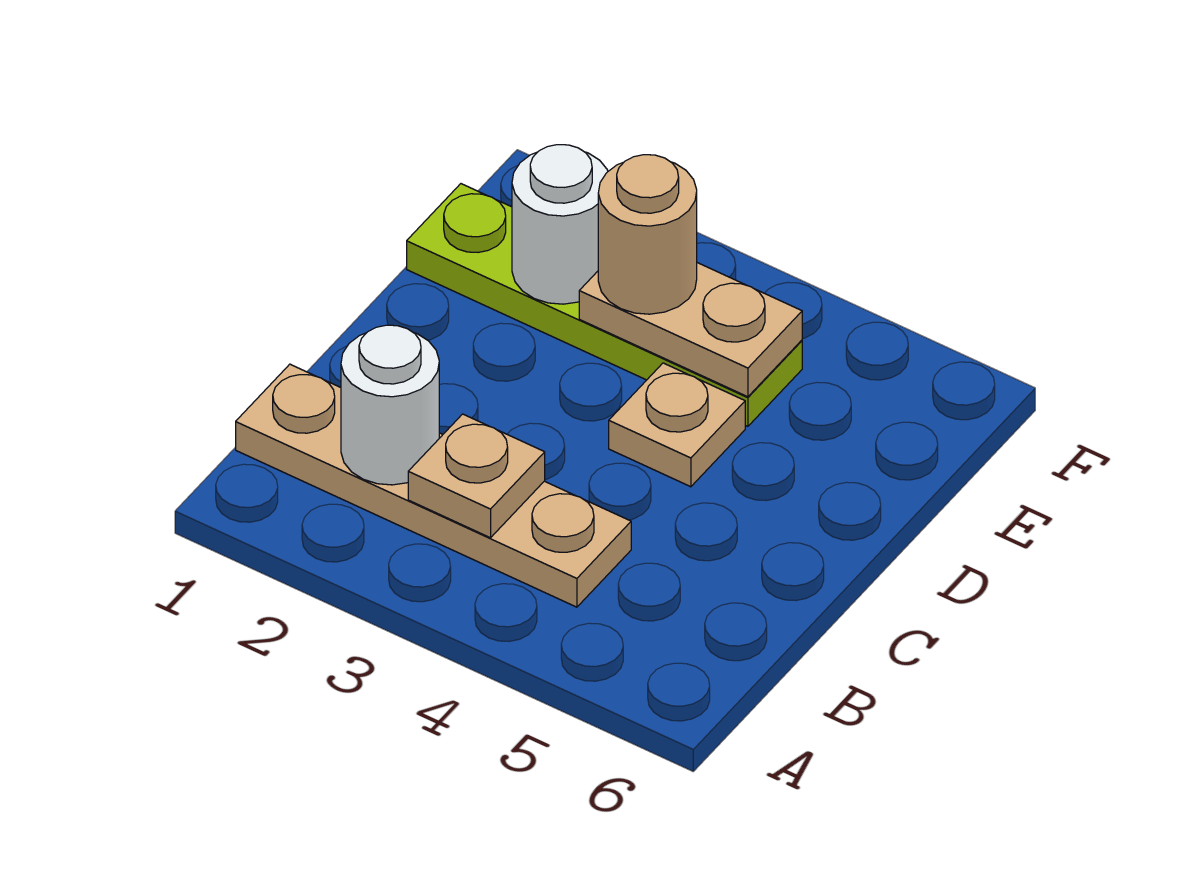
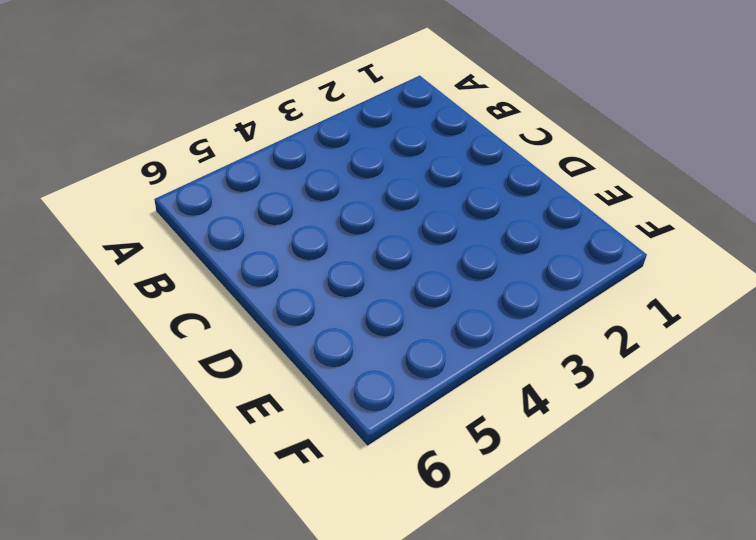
none -> tan plate B1:B4 level 1
none -> tan plate D4 level 1

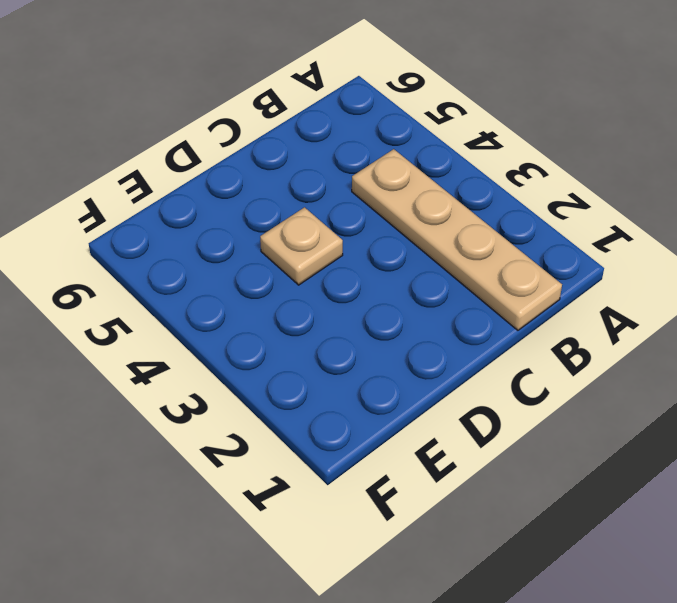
none -> lime plate E1:E4 level 1
none -> white round brick B2 level 2

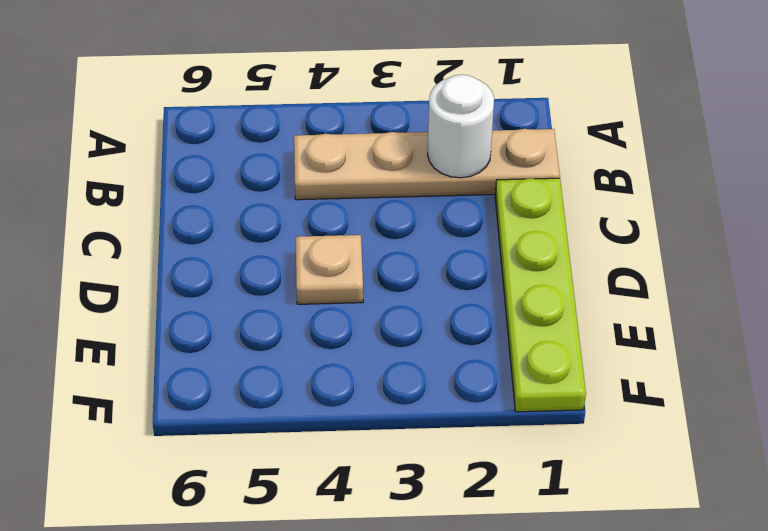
lime plate C1:F1 level 1 -> lime plate E1:E4 level 1
none -> tan plate B3 level 2
none -> white round brick E2 level 2

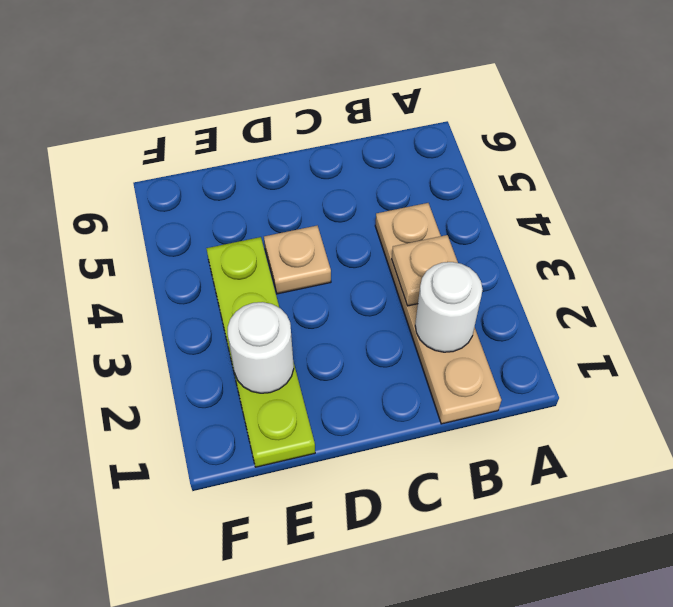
none -> tan plate E3:E4 level 2
none -> tan round brick E3 level 3

